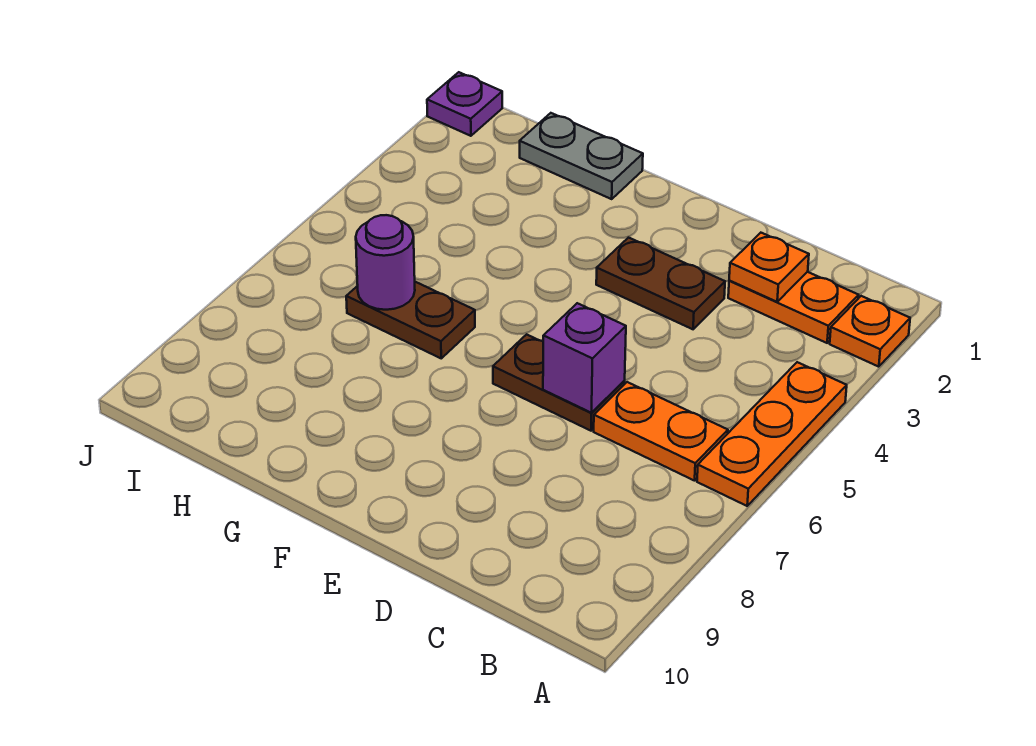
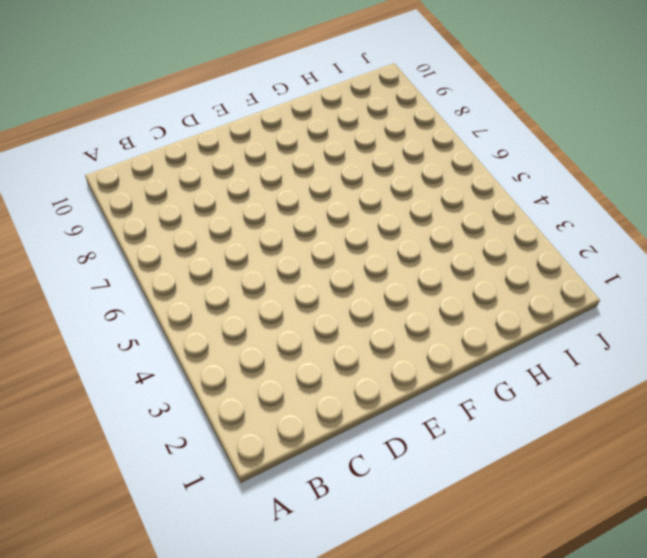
none -> orange plate A2 level 1
none -> orange plate A4:A6 level 1
none -> orange plate B2:C2 level 1

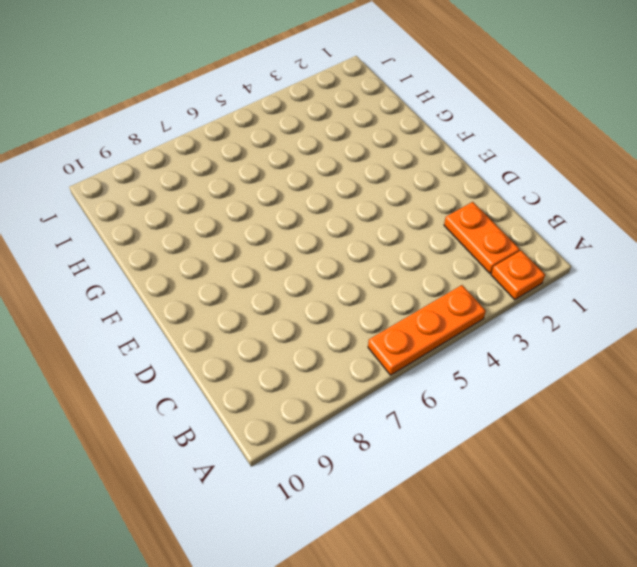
none -> orange plate B6:C6 level 1
none -> brown plate D3:E3 level 1
none -> brown plate D6:E6 level 1

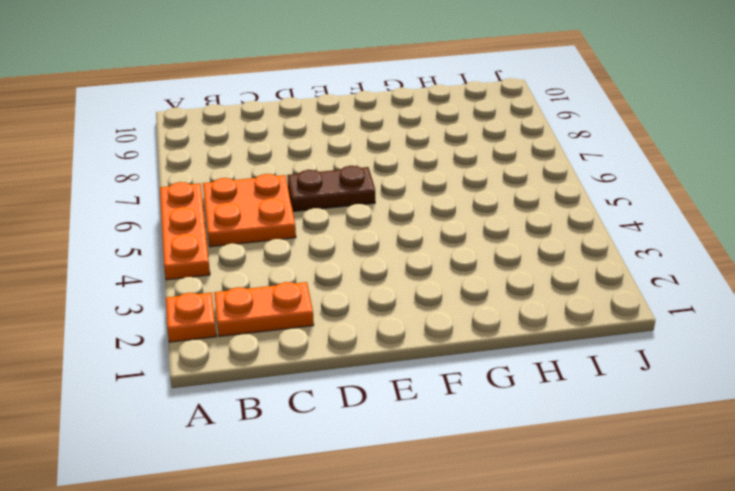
orange plate B5:C6 level 1 -> orange plate B6:C6 level 1
none -> brown plate D3:E3 level 1
none -> grey plate G1:H1 level 1
none -> brown plate G6:H6 level 1

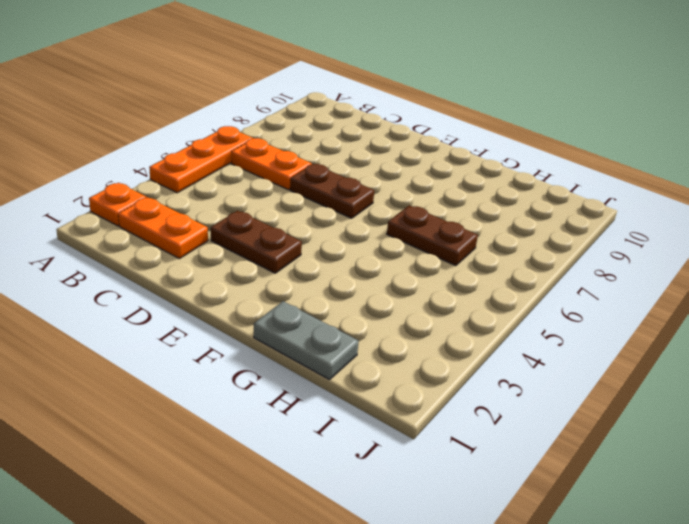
none -> purple plate J1 level 1
none -> orange plate C2 level 2
none -> purple brick D6 level 2

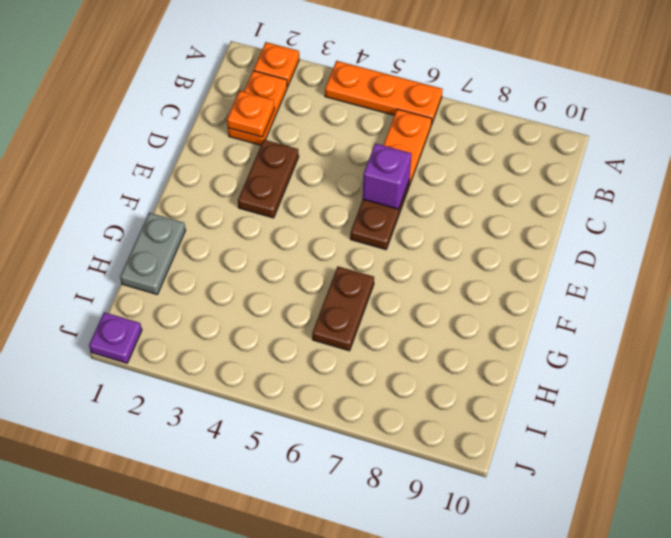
none -> purple round brick H6 level 2

